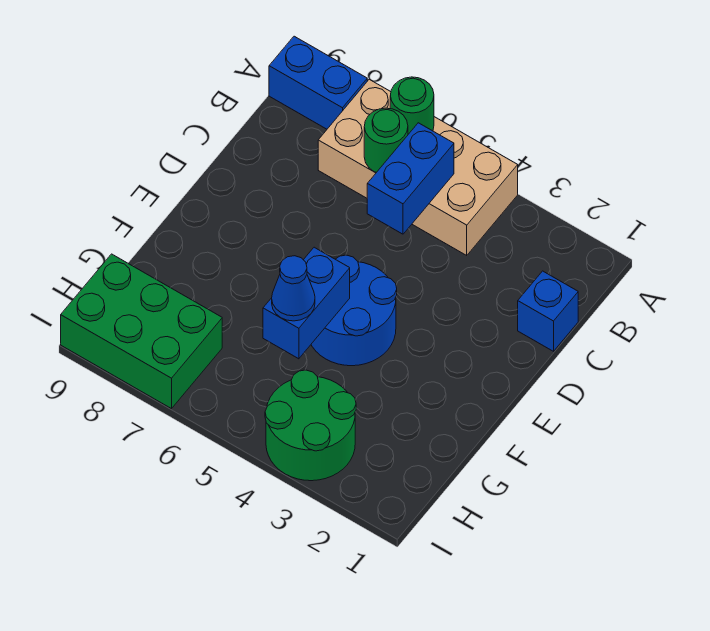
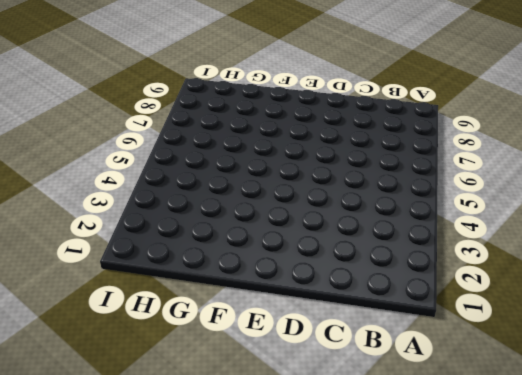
none -> tan brick A4:B7 level 1
none -> blue brick A8:A9 level 1

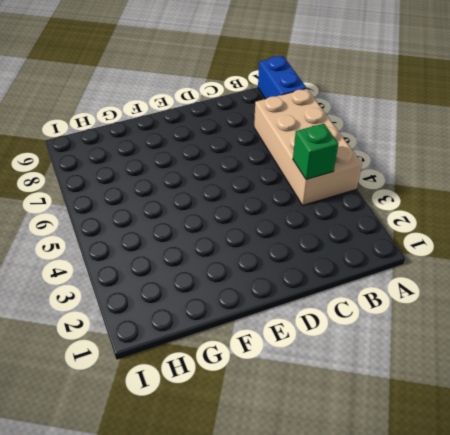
green brick B4 level 2 -> none
none -> blue brick C1 level 1
none -> blue round brick E4:F5 level 1

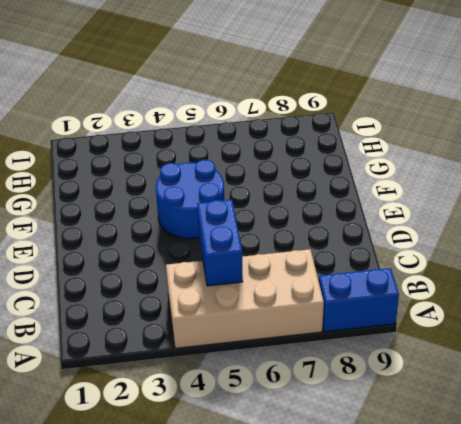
none -> blue brick C1 level 1
none -> green round brick H3:I4 level 1

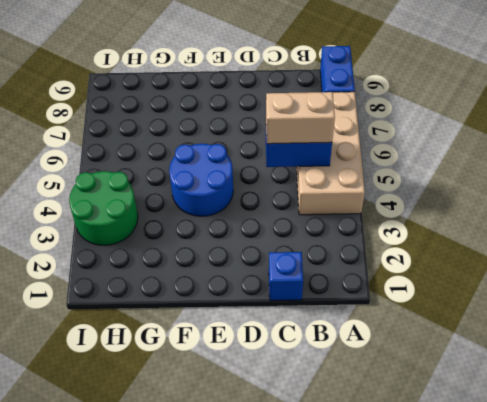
tan brick B5:C5 level 3 -> none
none -> green brick H7:I9 level 1
none -> green round brick A6 level 2

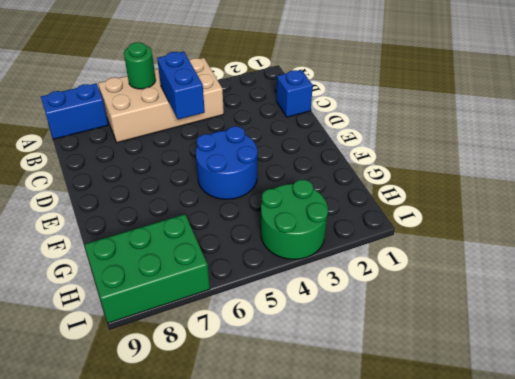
none -> green round brick B6 level 2
none -> blue brick F5:G5 level 2

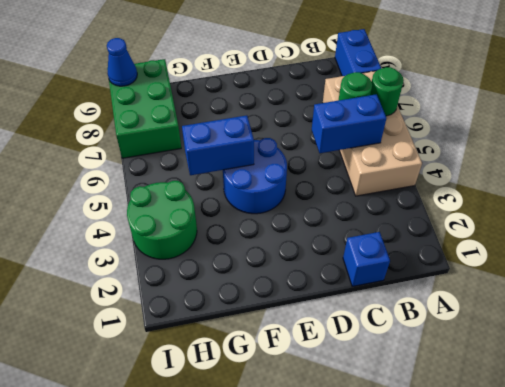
blue cone I9 level 2 -> blue cone G5 level 3

